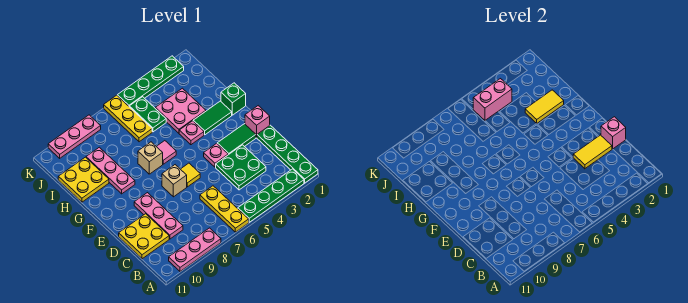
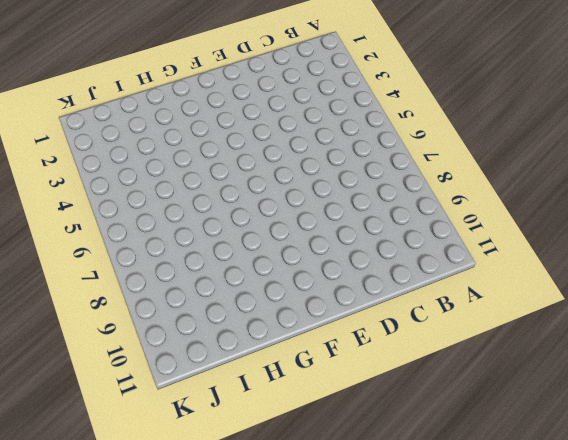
none -> green plate A1:D1 level 1
none -> green plate A2:A5 level 1
none -> yellow plate A6:C6 level 1

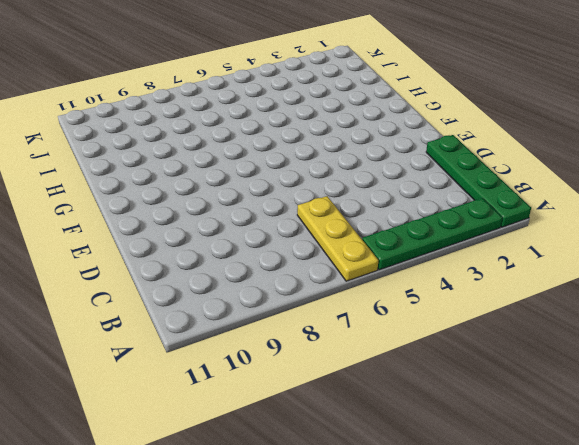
none -> pink plate A8:A10 level 1
none -> green plate C3:D4 level 1
none -> pink plate C9:E9 level 1

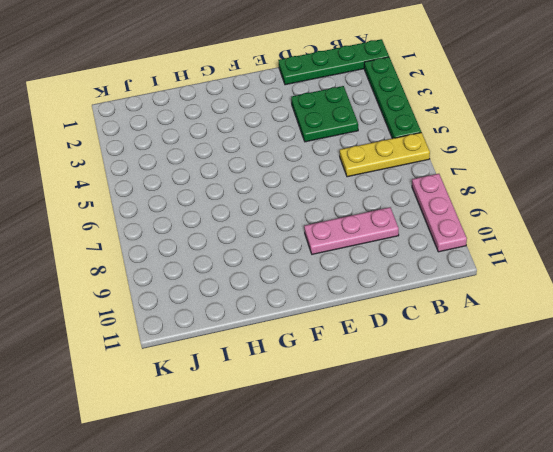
none -> yellow plate C10:D11 level 1
none -> pink brick E1 level 1
none -> green tile E2:E3 level 1

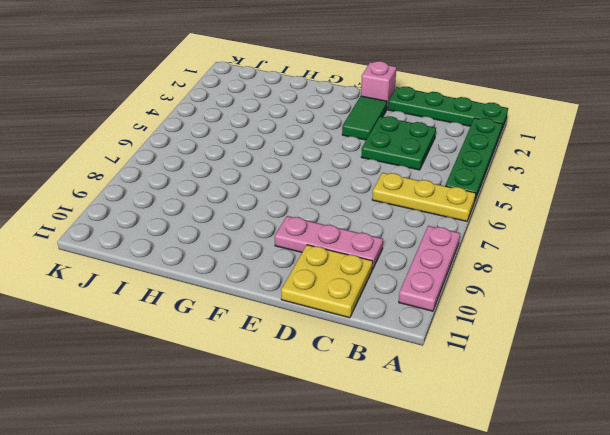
none -> pink plate E4 level 1
none -> yellow tile E6 level 1
none -> tan brick E7 level 1

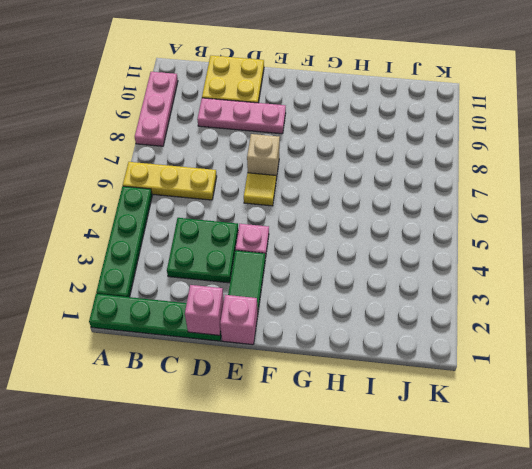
none -> green brick G1 level 1
none -> green tile G2:G3 level 1
none -> pink plate G4 level 1

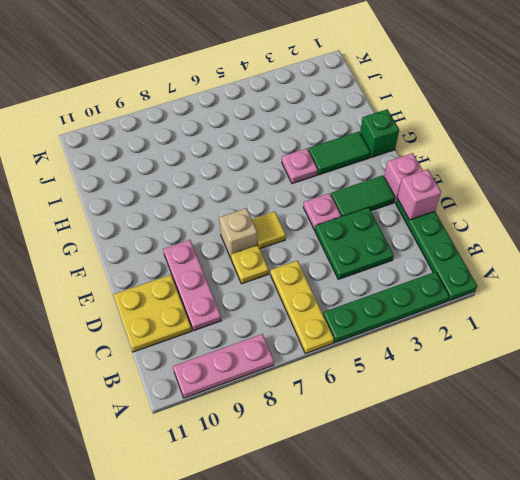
yellow plate D7 level 1 -> none
none -> pink tile G6 level 1
none -> tan brick G7 level 1
none -> pink plate G9:I9 level 1

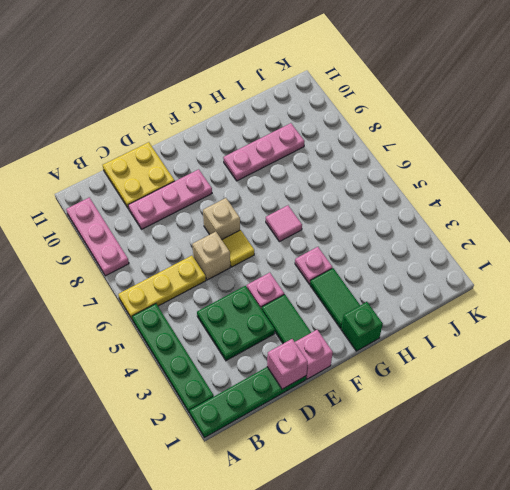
tan brick D6 level 1 -> tan brick G7 level 1
none -> pink plate H3:I4 level 1
none -> yellow plate H10:I11 level 1
none -> green plate I5:J5 level 1

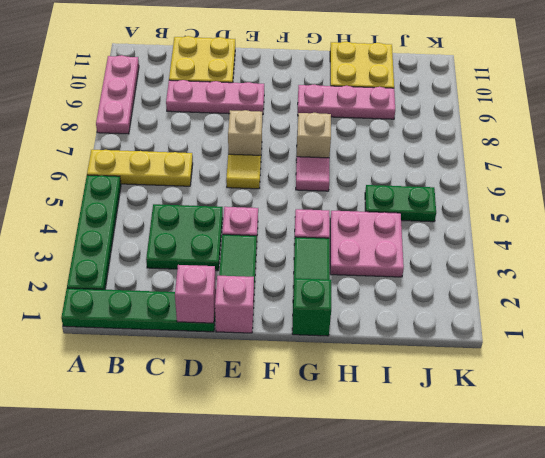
none -> yellow plate I6:K6 level 1
none -> green plate K2:K5 level 1
none -> pink plate K8:K10 level 1

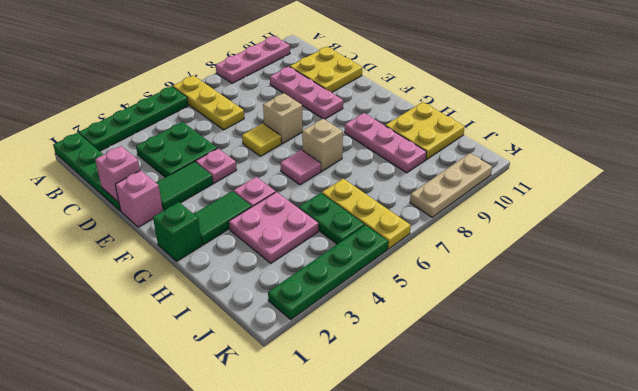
tan plate K8:K10 level 1 -> pink plate K8:K10 level 1
none -> yellow tile D2:D3 level 2
none -> yellow tile H2:H3 level 2
none -> pink brick J4:J5 level 2

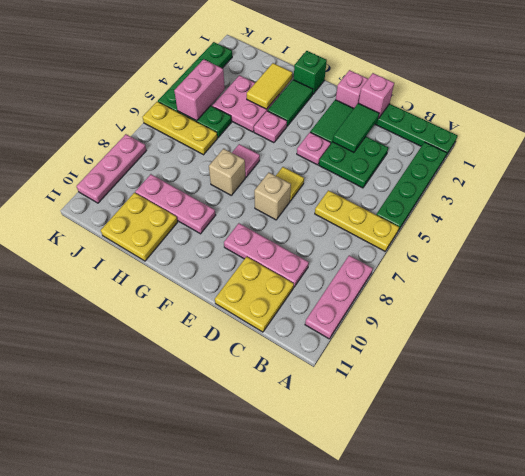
green tile D2:D3 level 2 -> yellow tile D2:D3 level 2

